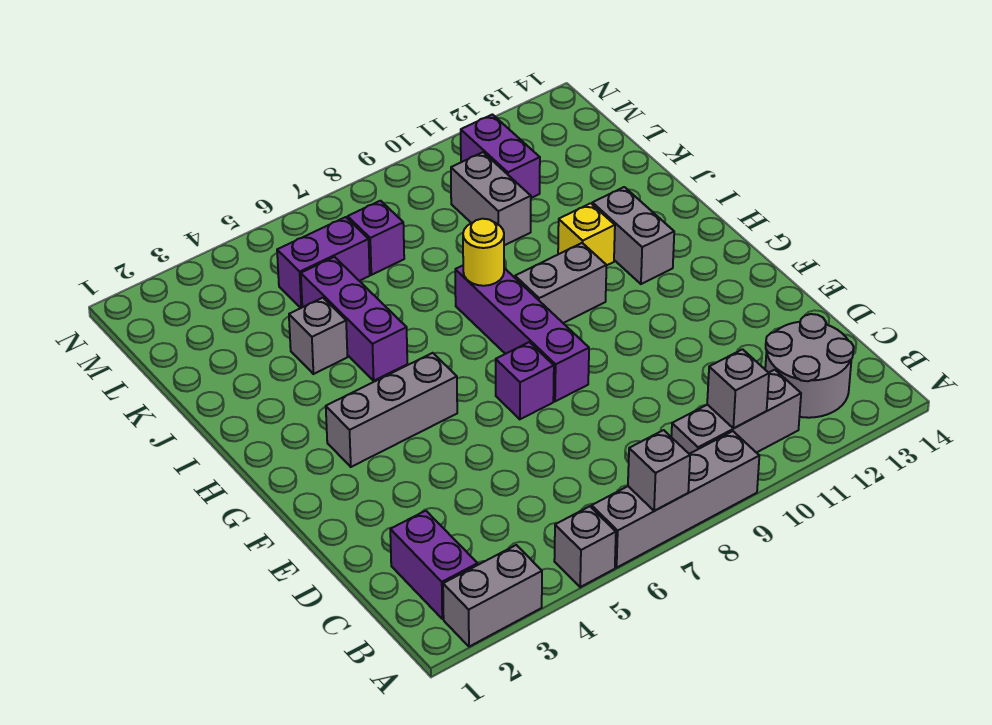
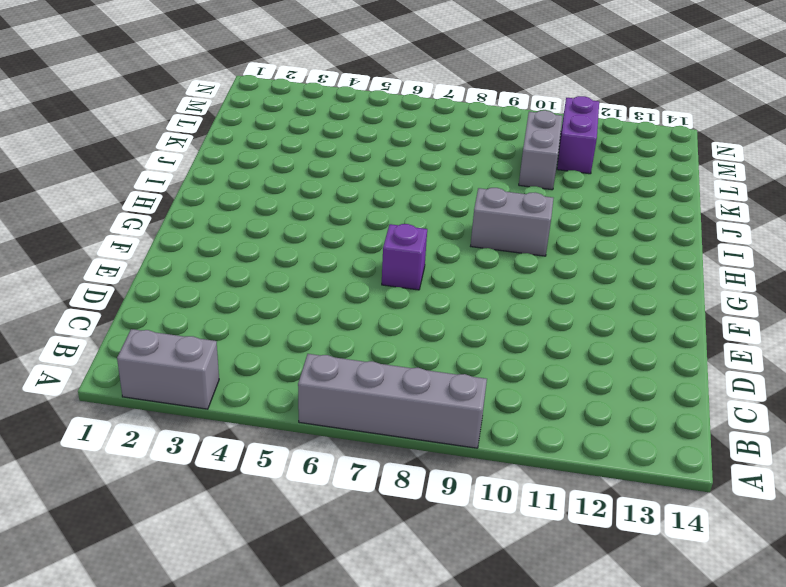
none -> grey brick A5 level 1
none -> purple brick B2:C2 level 1
none -> grey brick B9:B11 level 1

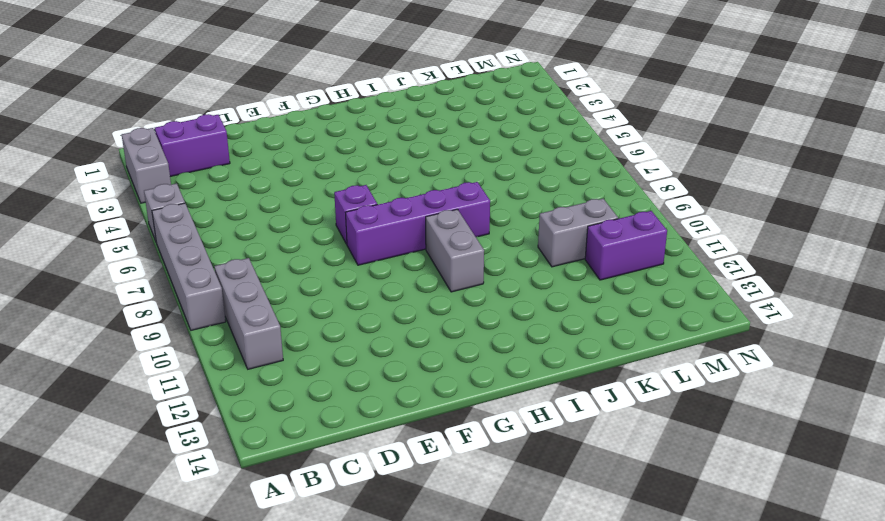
none -> grey round brick B12:C13 level 1
none -> grey brick G3:G5 level 1
none -> grey brick H12:I12 level 1

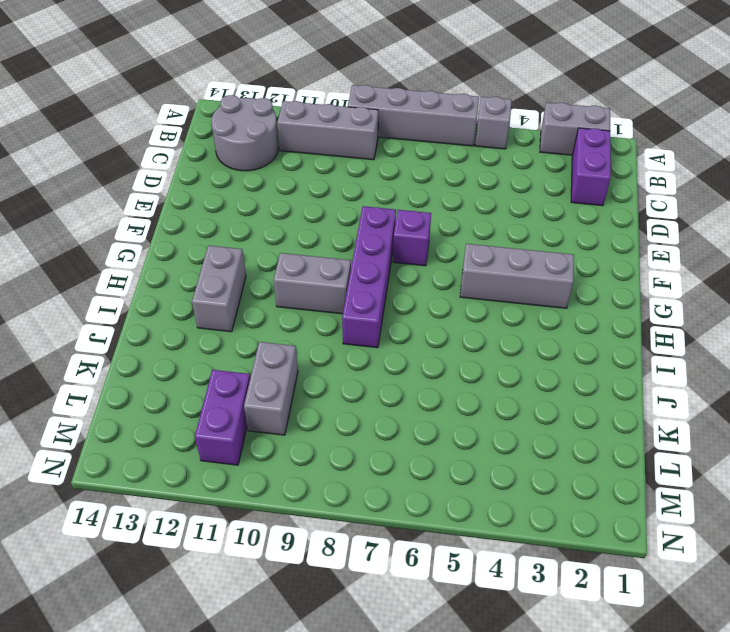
none -> purple brick I5:K5 level 1
none -> yellow brick I11 level 1
none -> grey brick J4 level 1

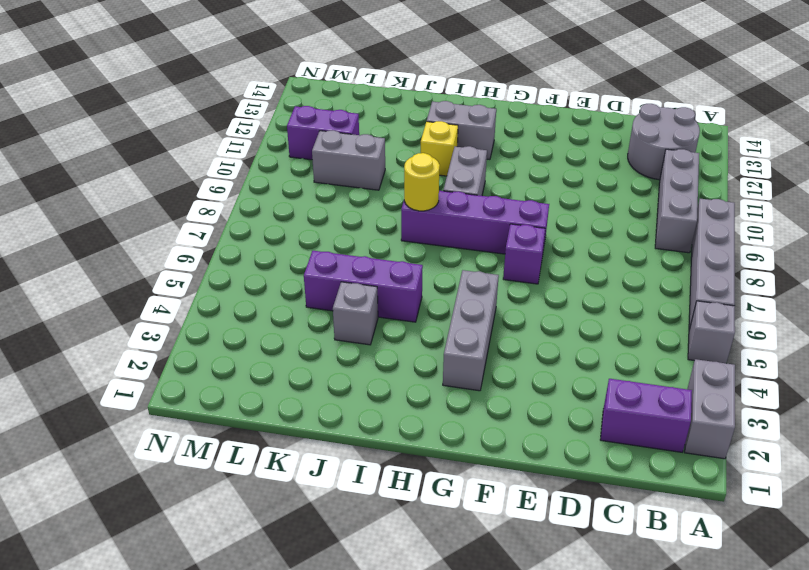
none -> purple brick L5:L6 level 1
none -> purple brick L7 level 1
none -> grey brick A7 level 2

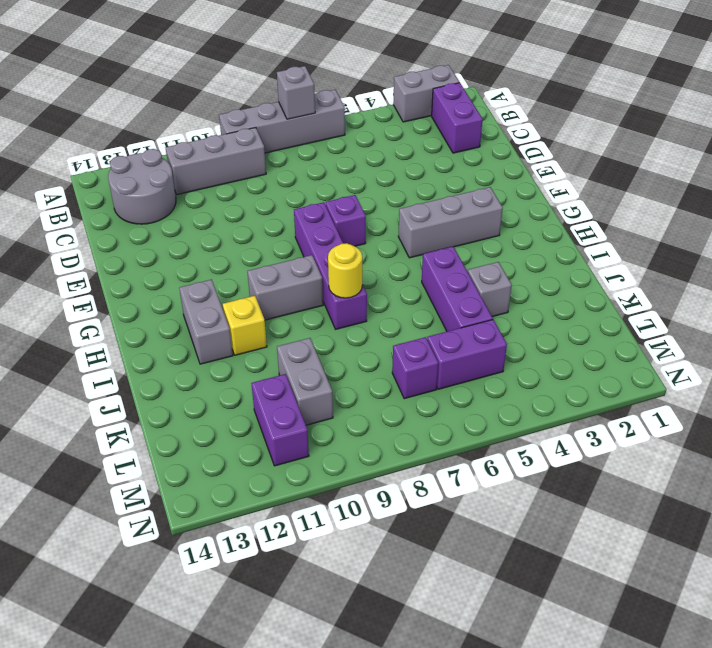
none -> grey brick A5 level 1
none -> grey brick B10 level 2

